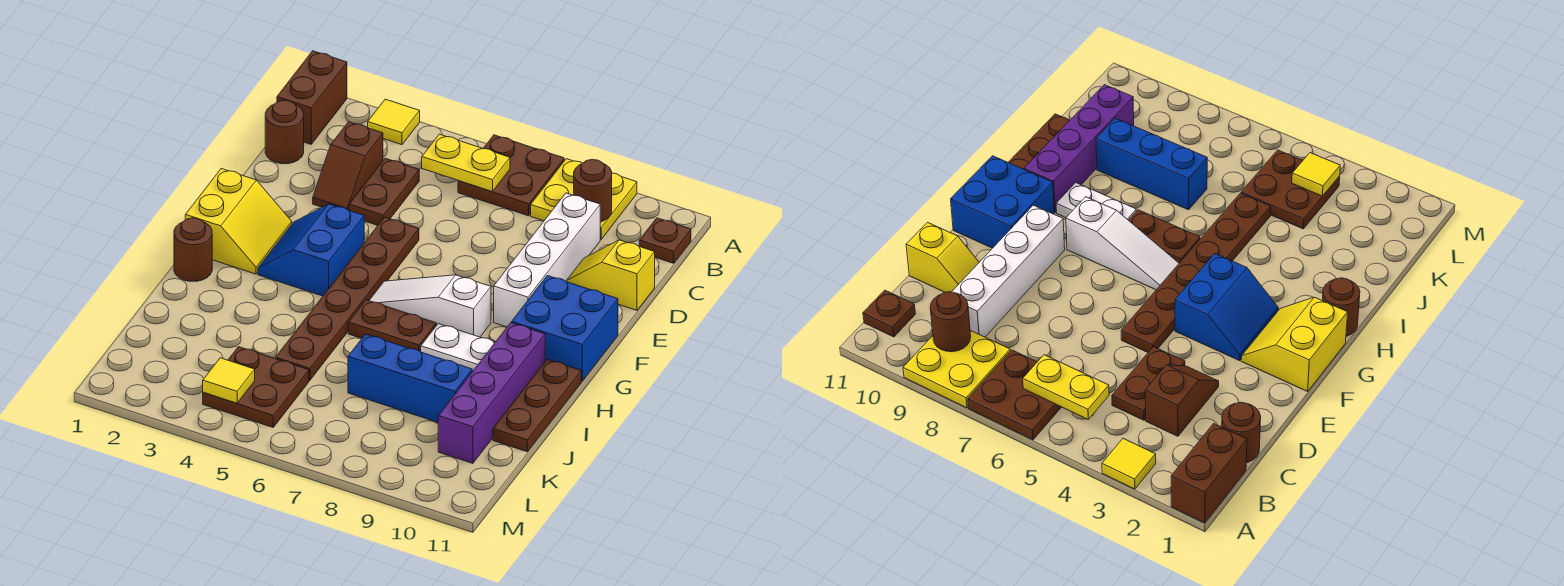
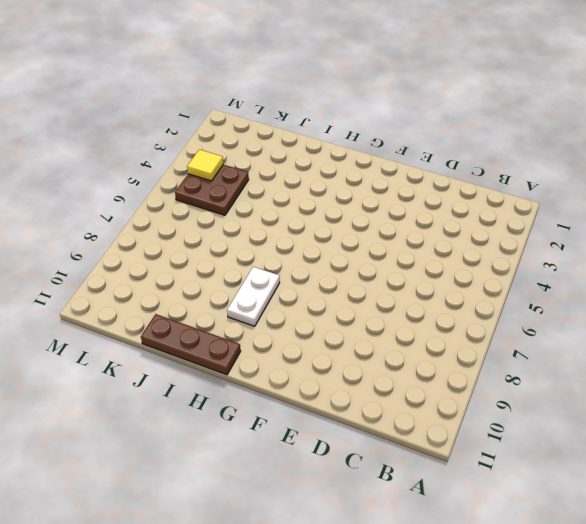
none -> brown brick A1:B1 level 1
none -> yellow tile A3 level 1
none -> brown plate A6:B7 level 1

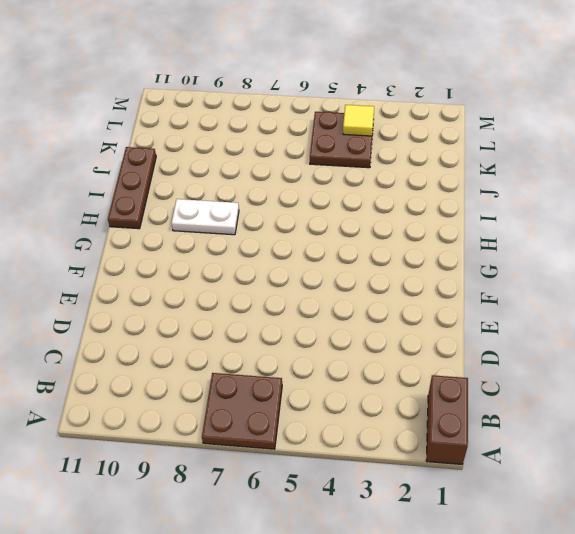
none -> yellow tile A3 level 1
none -> yellow plate A8:B9 level 1
none -> brown plate B11 level 1

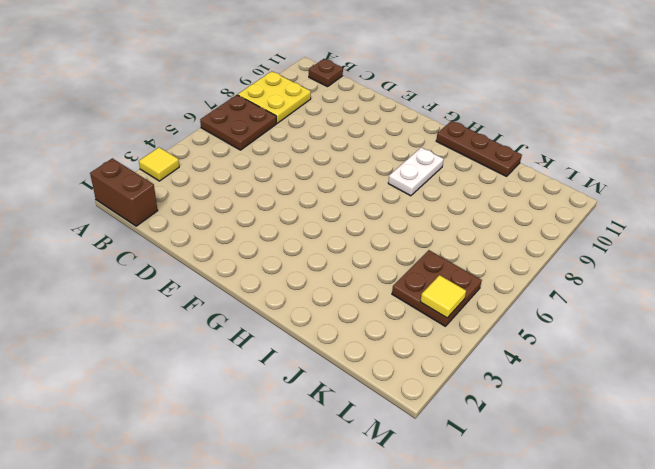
none -> brown round brick C1 level 1
none -> brown slope C3:D3 level 1 top C
none -> brown plate C4:D4 level 1

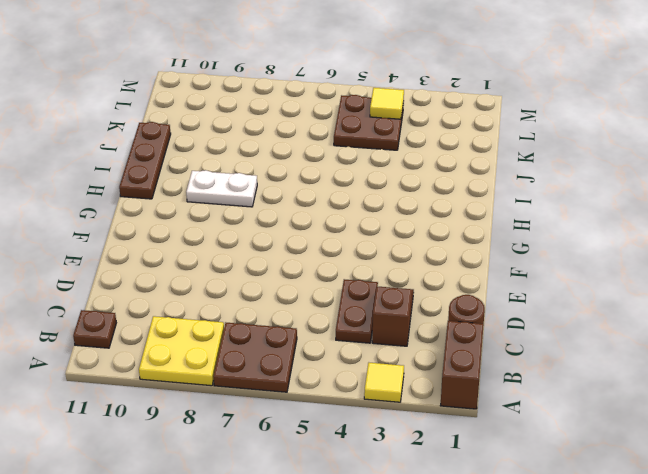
none -> white brick C9:F9 level 1
none -> yellow slope D10:D11 level 1 top 11
none -> brown plate E5:J5 level 1

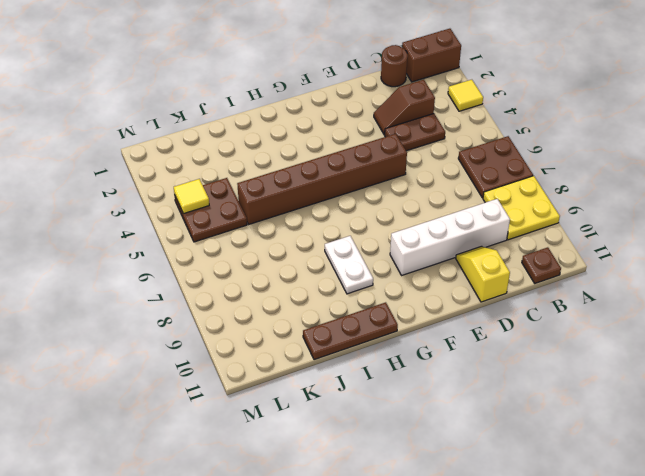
brown brick E5:J5 level 1 -> brown plate E5:J5 level 1
none -> yellow slope F1:G2 level 1 top 1
none -> blue slope F3:G4 level 1 top 4
none -> blue brick F10:G11 level 1

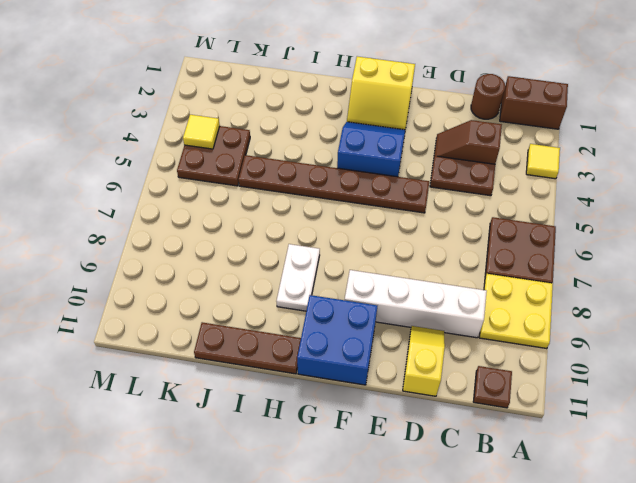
none -> white slope G6:G8 level 1 top 8
none -> brown round brick H1 level 1
none -> brown plate H6:H7 level 1

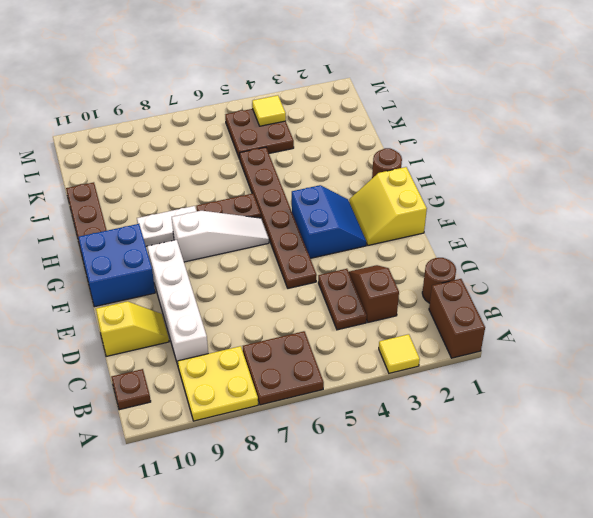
none -> purple brick H10:K10 level 1
none -> blue brick J7:J9 level 1
none -> yellow plate B5:B6 level 2

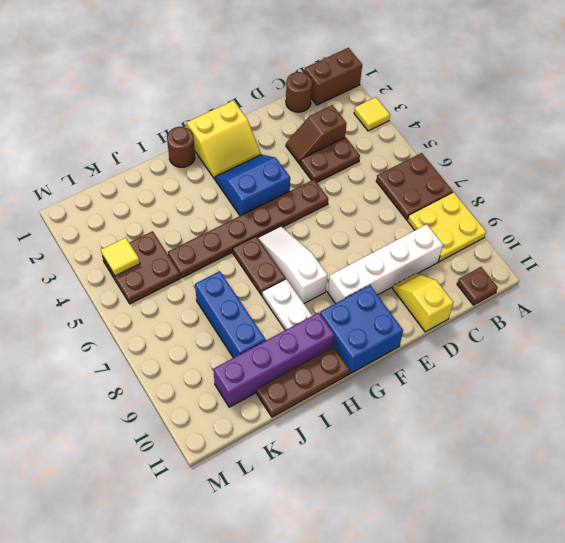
none -> yellow plate B5:B6 level 2
none -> brown round brick B9 level 2

